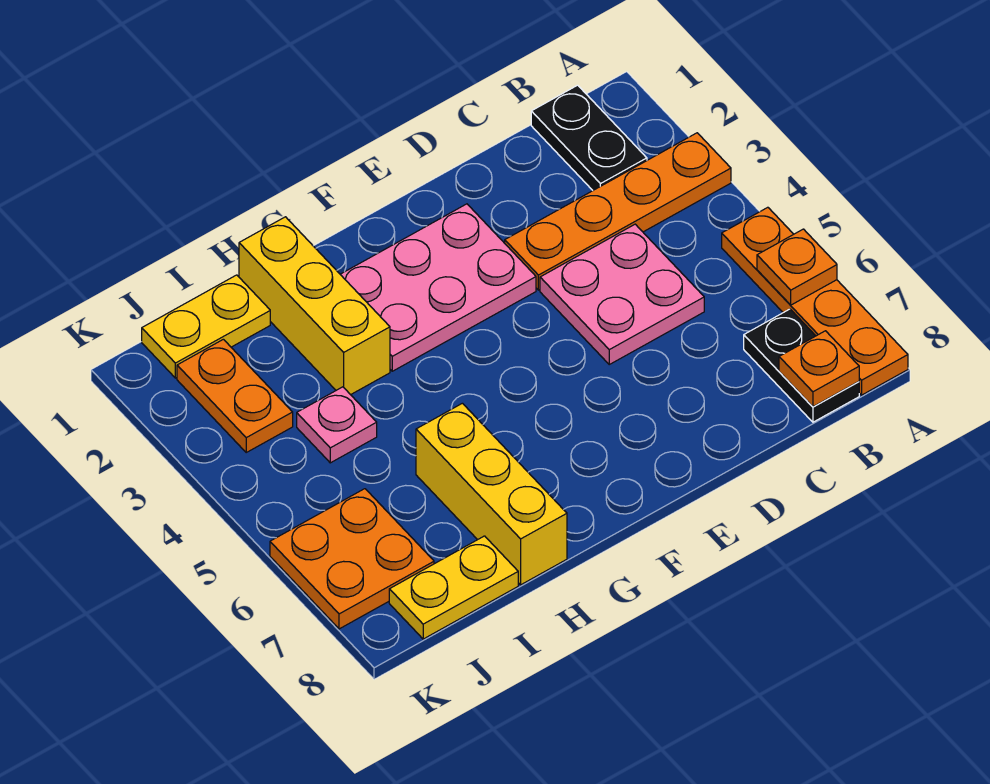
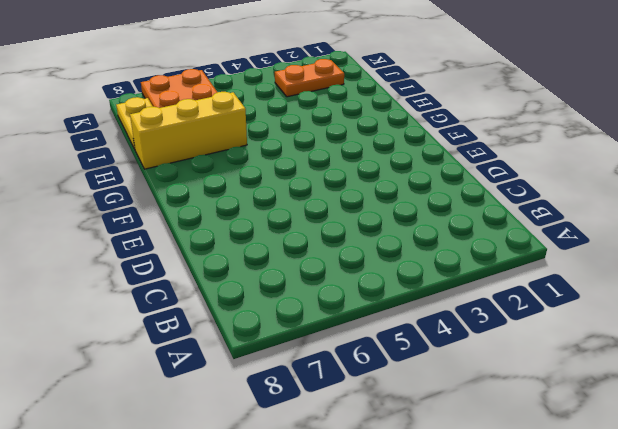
none -> orange plate A3:D3 level 1
none -> orange plate A5:A8 level 1
none -> black plate B1:B2 level 1

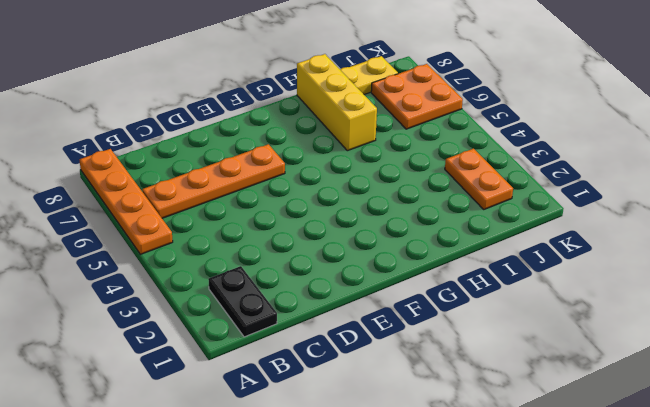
orange plate B6:E6 level 1 -> orange plate A3:D3 level 1
none -> black plate B7:B8 level 1
none -> pink plate C4:D5 level 1
none -> pink plate E2:G3 level 1

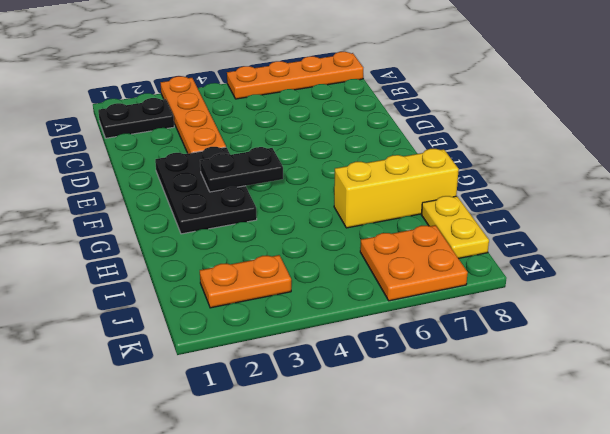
black plate E2:G3 level 1 -> pink plate E2:G3 level 1
black plate F3:F4 level 2 -> black plate B7:B8 level 1
none -> pink plate C4:D5 level 1
none -> yellow brick H1:H3 level 1
none -> yellow plate I1:J1 level 1

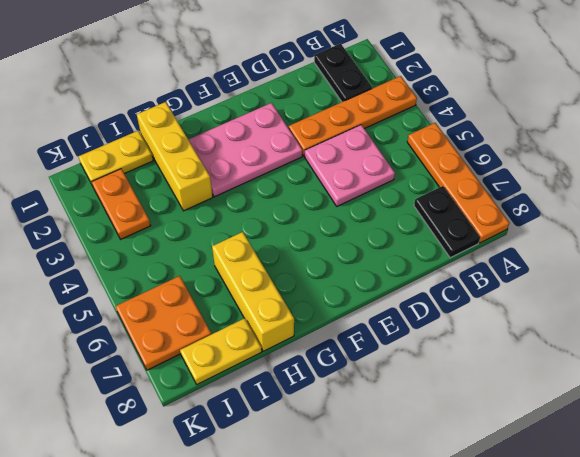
none -> pink plate I4 level 1
none -> orange plate A6 level 2
none -> orange plate B8 level 2

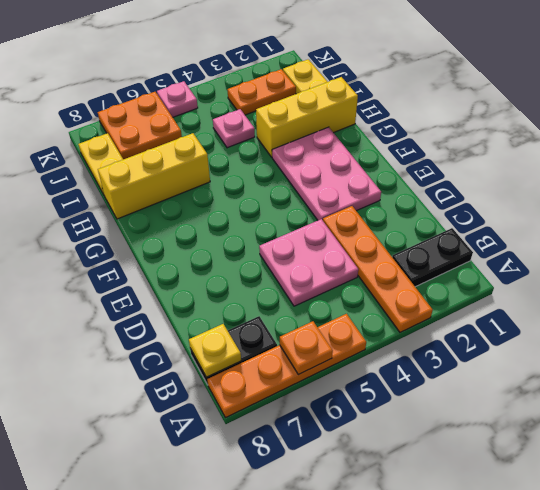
yellow plate B8 level 2 -> orange plate B8 level 2
pink plate K5 level 1 -> none

